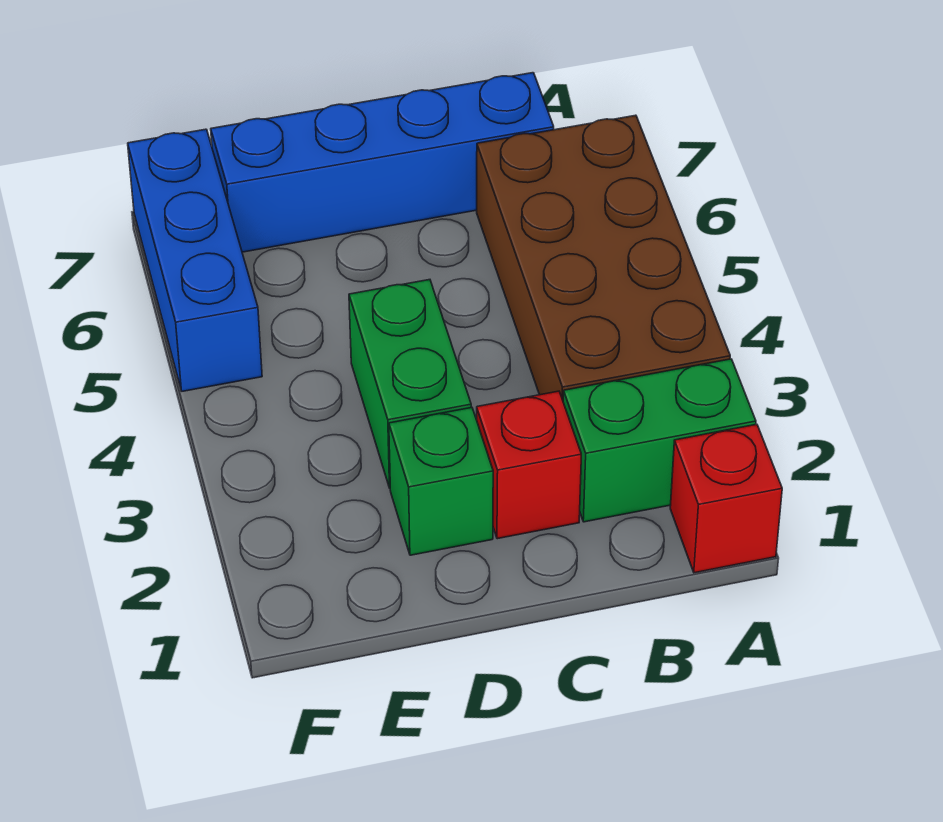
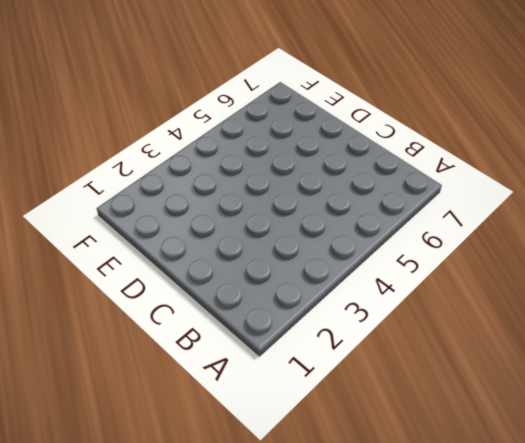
none -> red brick A1 level 1
none -> green brick A2:B2 level 1

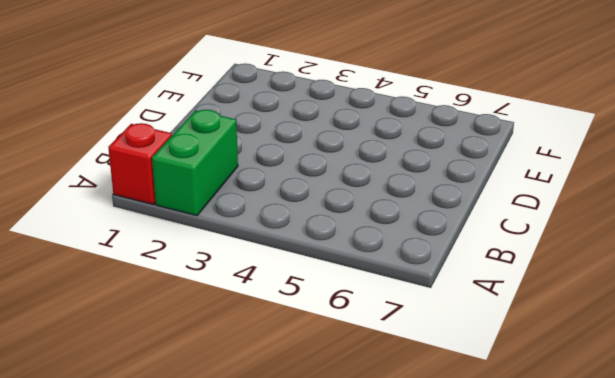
none -> brown brick A3:B6 level 1
none -> blue brick B7:E7 level 1

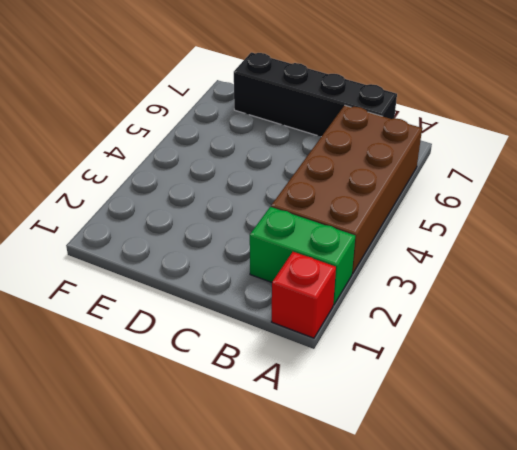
black brick B7:E7 level 1 -> blue brick B7:E7 level 1
none -> red brick C2 level 1
none -> green brick D2 level 1

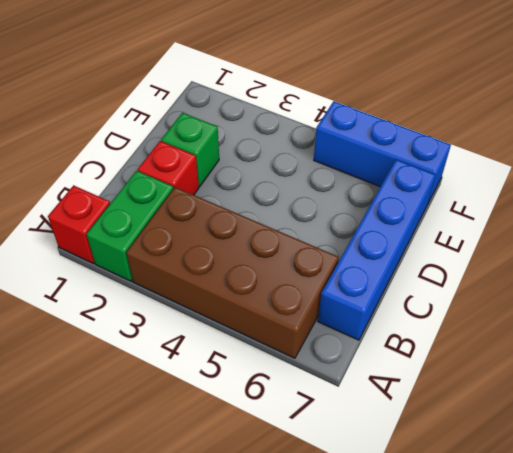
none -> green brick D3:D4 level 1

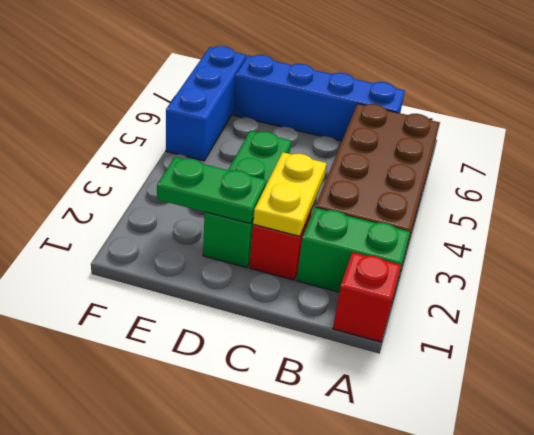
yellow plate C2:C3 level 2 -> none
green plate D2:E2 level 2 -> none

